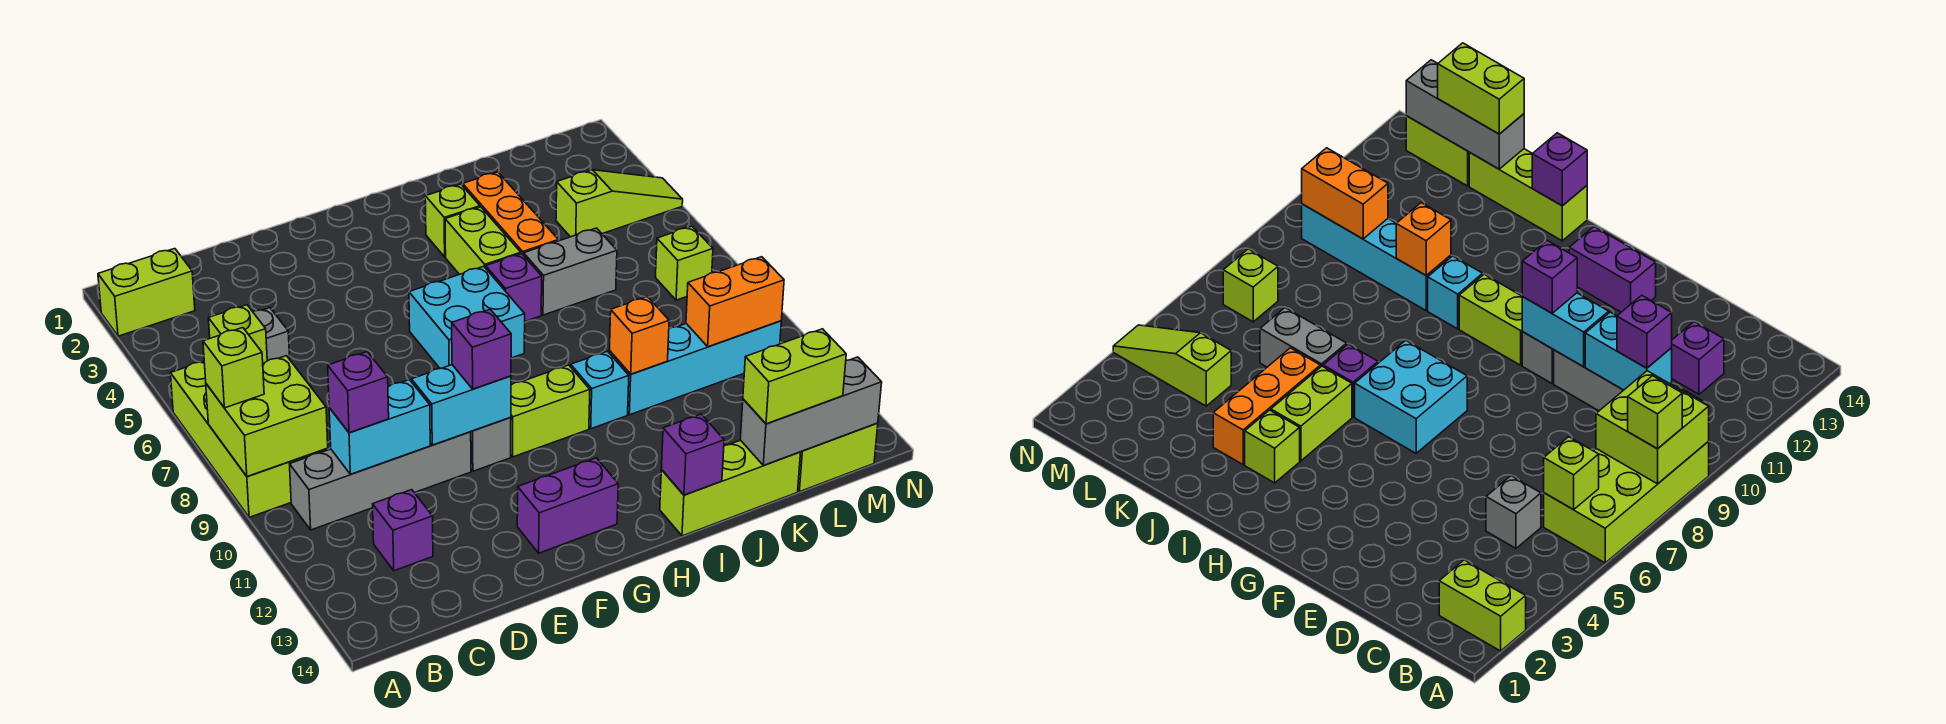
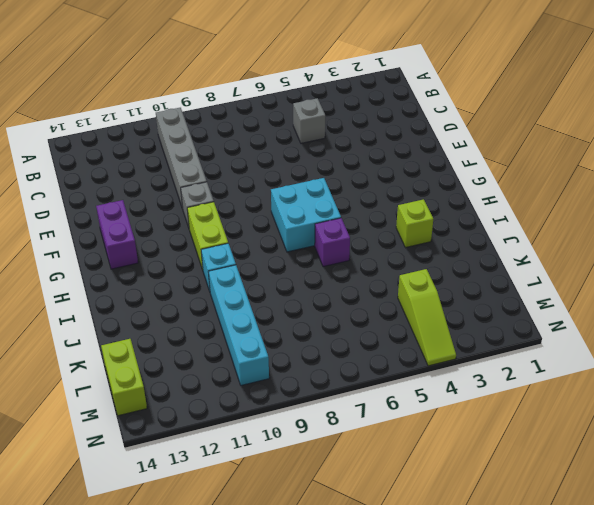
none -> lime brick A2:B2 level 1
none -> lime brick A6:B9 level 1
none -> purple brick C12 level 1
none -> lime brick I4:I5 level 1

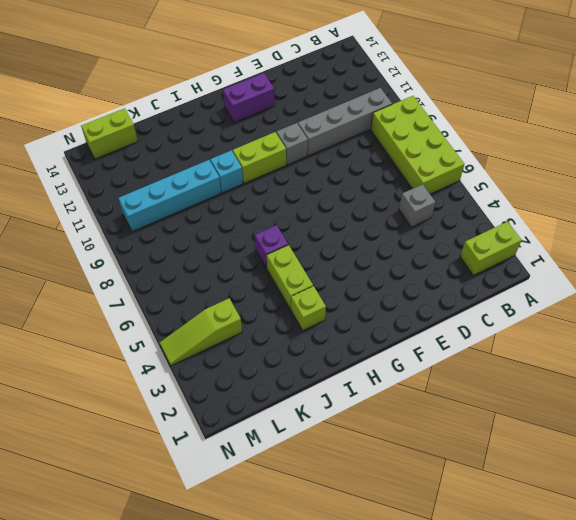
none -> purple brick C12 level 1
none -> cyan brick G6:H7 level 1
none -> lime brick I14:K14 level 1
none -> orange brick J3:J5 level 1

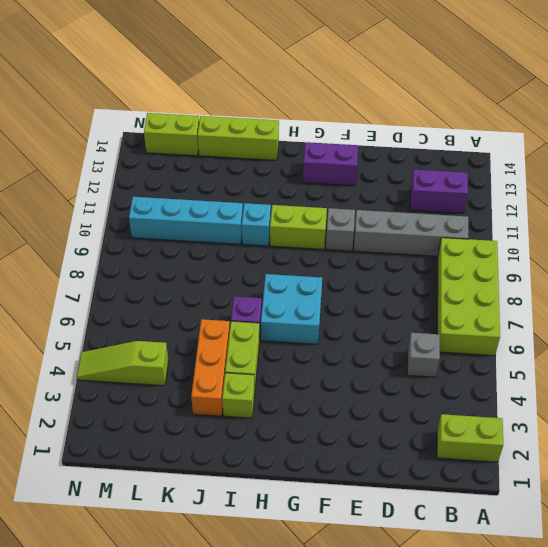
purple brick B12:C12 level 1 -> purple brick C12 level 1
none -> grey brick J6:K6 level 1
none -> lime brick M7 level 1
none -> lime brick A8:B9 level 2
none -> lime brick B6 level 2

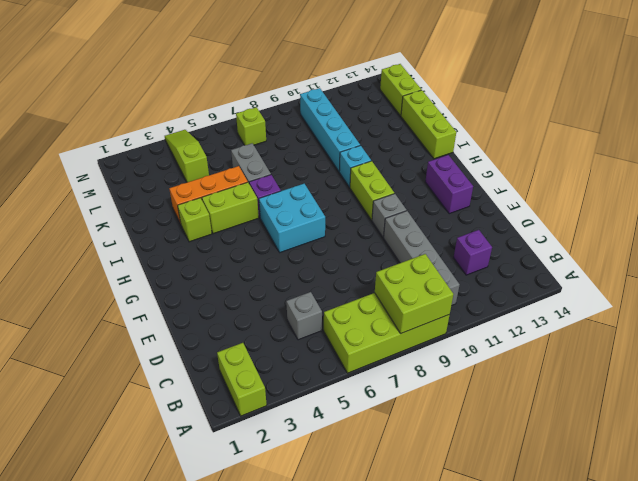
none -> lime brick B6 level 2
none -> cyan brick C10:D10 level 2
none -> cyan brick E10:F10 level 2
none -> purple brick I14 level 2

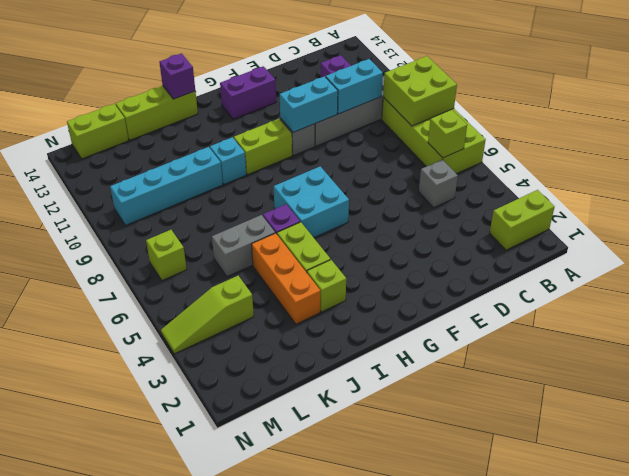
none -> orange brick J10 level 2
none -> grey brick K14:M14 level 2
none -> orange brick L10:M10 level 2
none -> lime brick A8 level 3

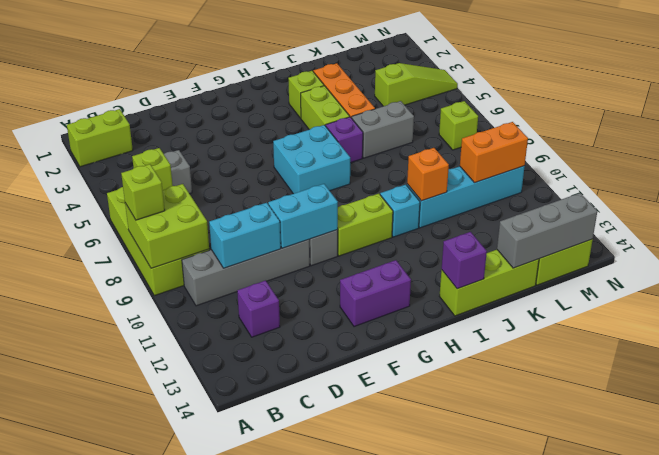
none -> purple brick C10 level 3
none -> purple brick F10 level 3
none -> lime brick K14:L14 level 3

